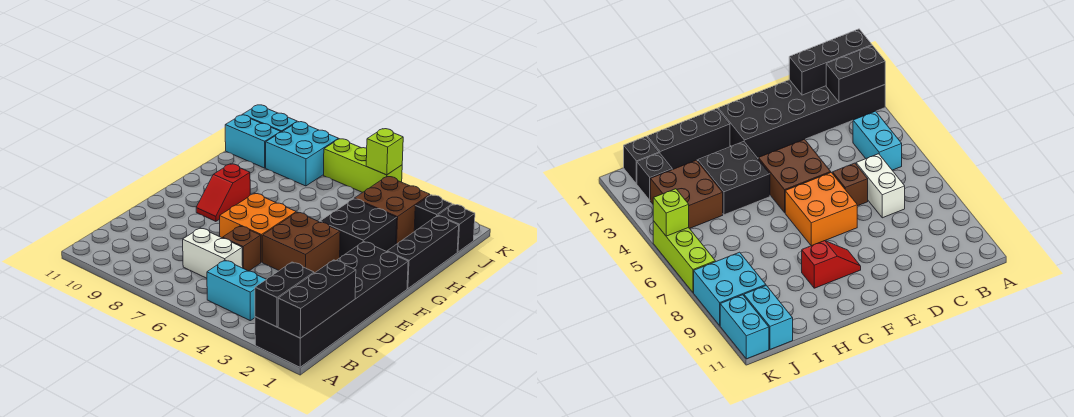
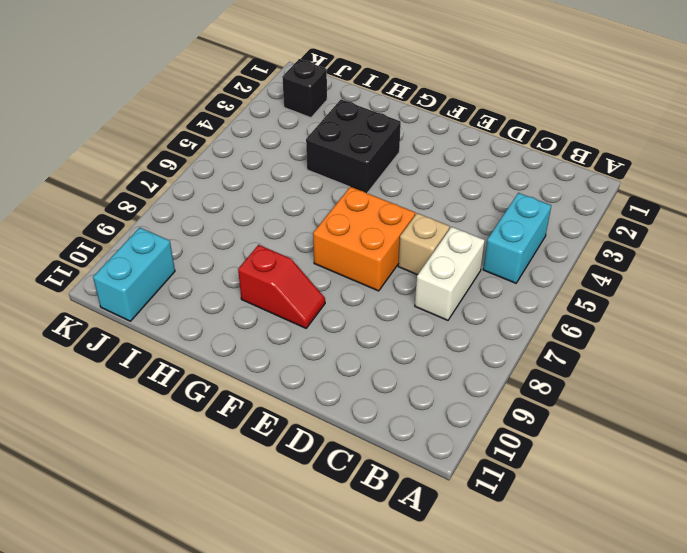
tan brick D6 level 1 -> brown brick D6 level 1
none -> black brick A1:F2 level 1
none -> brown brick E4:F5 level 1
none -> black brick G1:I1 level 1

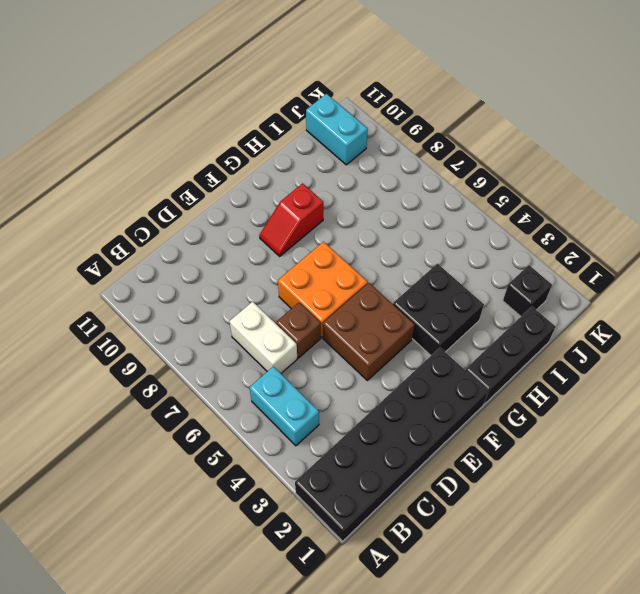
none -> brown brick I3:J4 level 1
none -> black brick J1 level 1
none -> cyan brick J8:K9 level 1

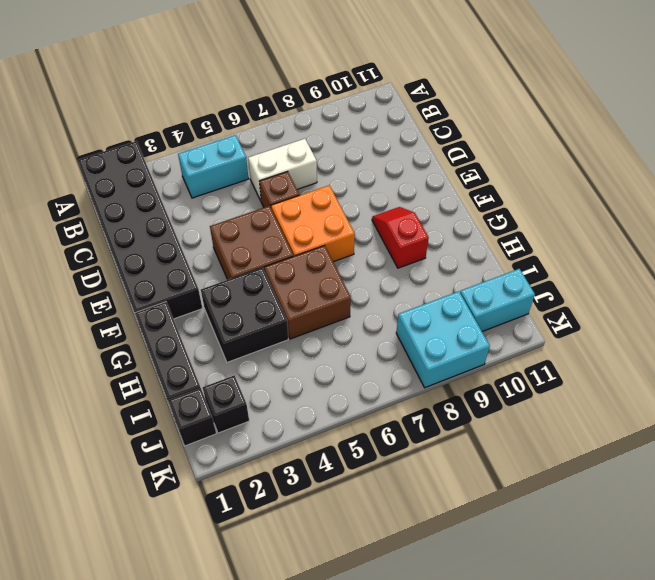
brown brick G5:H6 level 1 -> brown brick I3:J4 level 1
none -> lime brick K5:K7 level 1
none -> cyan brick K10:K11 level 1
none -> black brick A1:C1 level 2

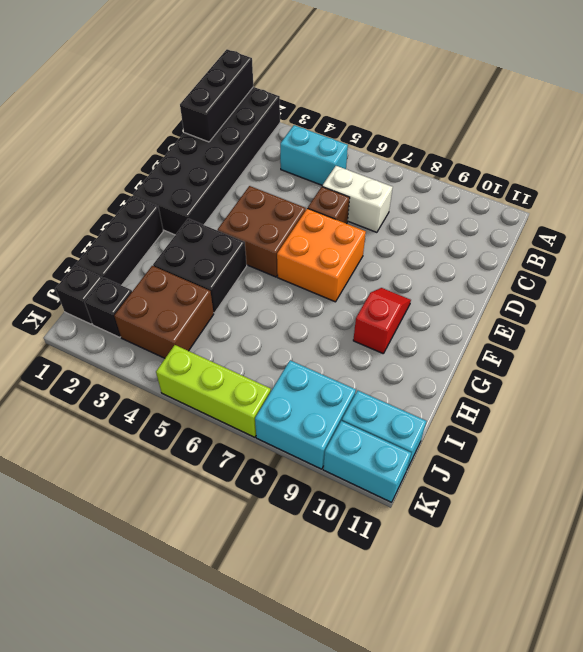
none -> black brick A2:B2 level 2
none -> lime brick K5 level 2

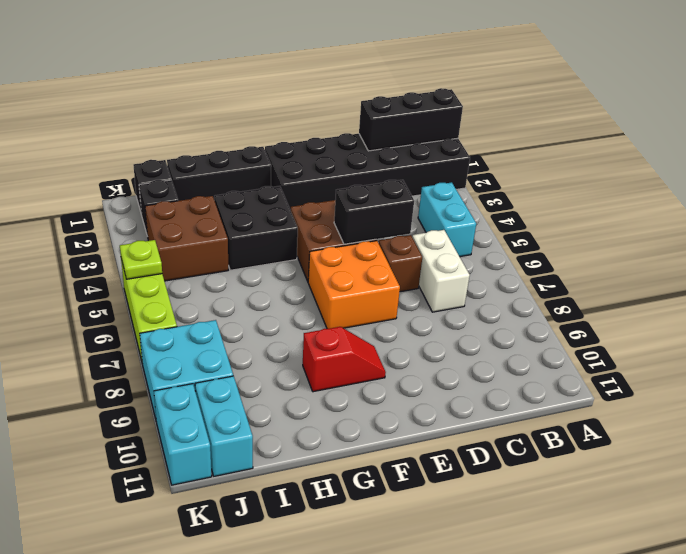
black brick D5:E5 level 2 -> black brick A2:B2 level 2
lime plate K5 level 2 -> lime brick K5 level 2

